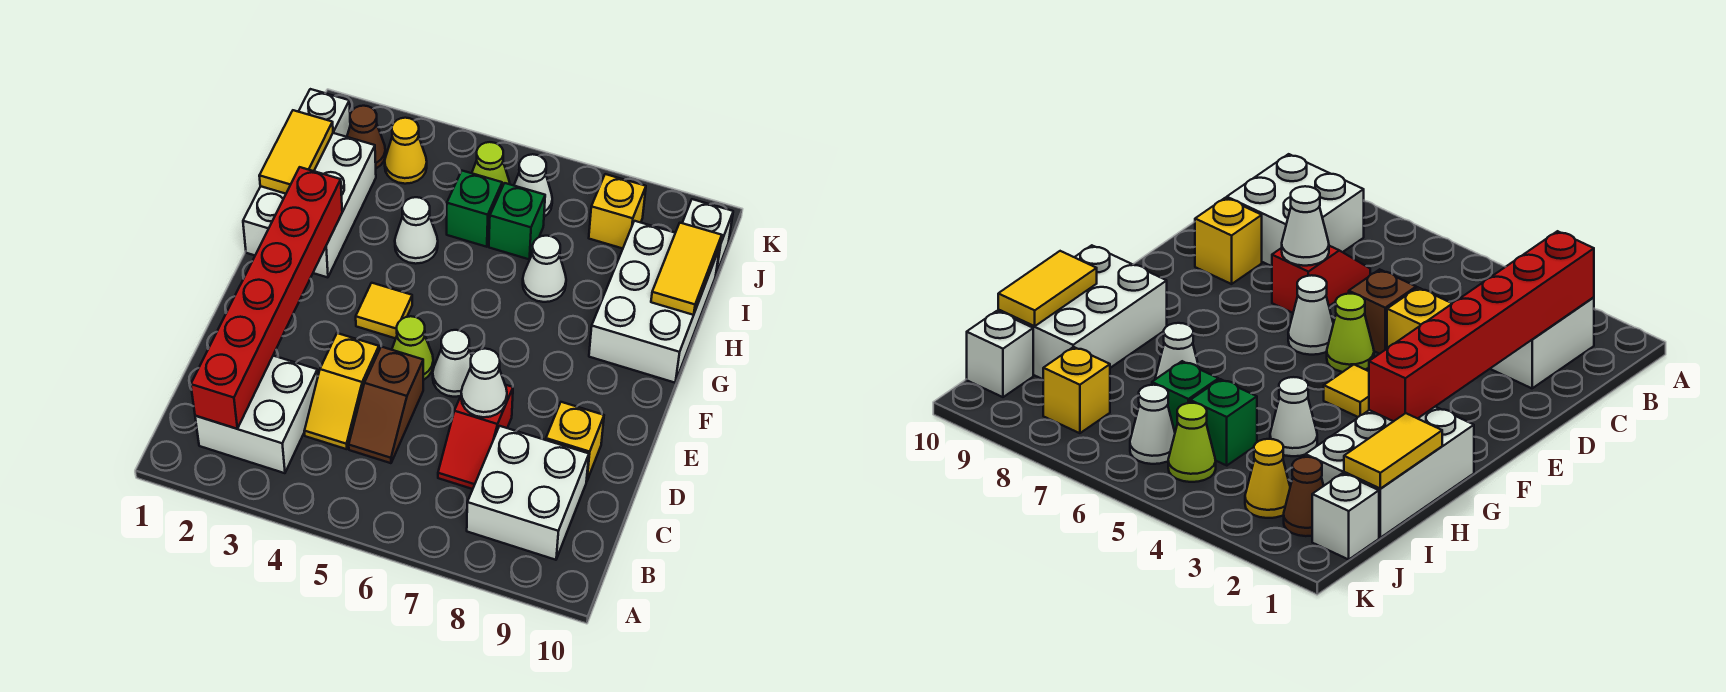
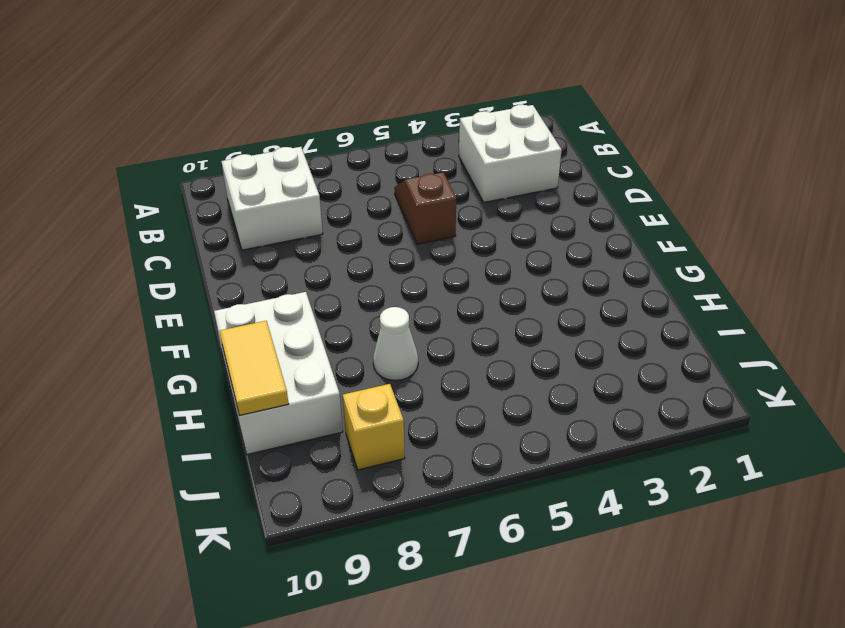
none -> yellow slope C4:D4 level 1 top D
none -> red slope C7:D7 level 1 top D
none -> yellow brick D9 level 1

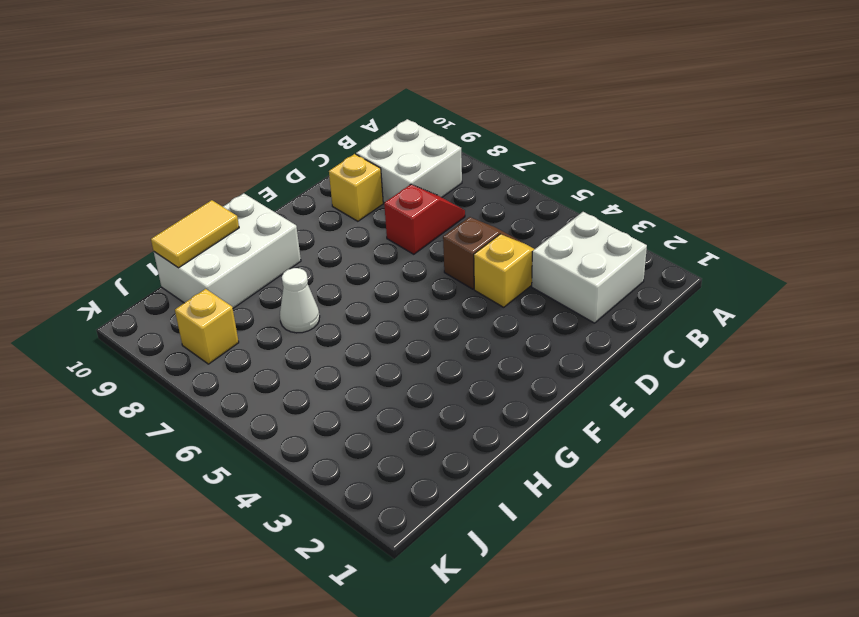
none -> lime cone E5 level 1
none -> white cone E6 level 1
none -> yellow tile F4 level 1

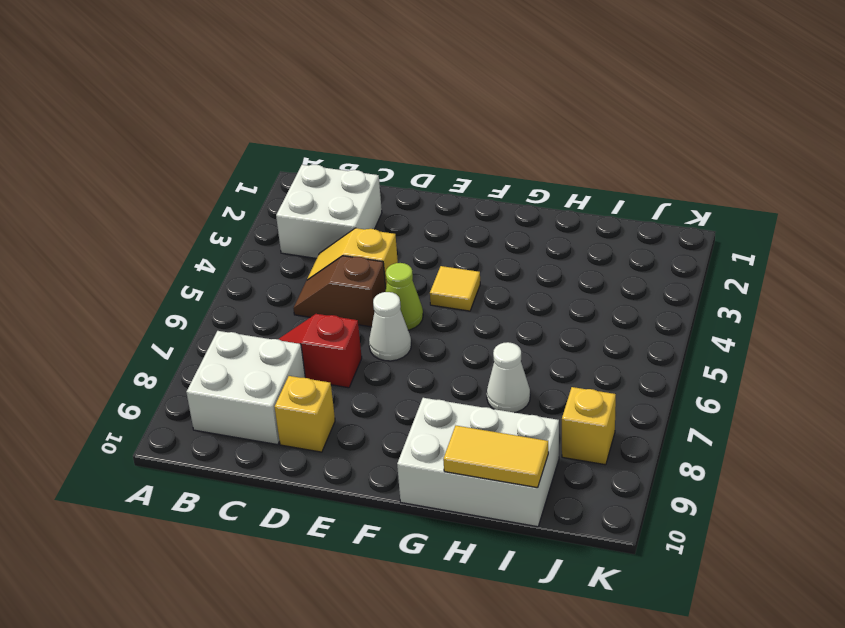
none -> white brick G1:I2 level 1
none -> white cone H4 level 1
none -> green brick I5 level 1

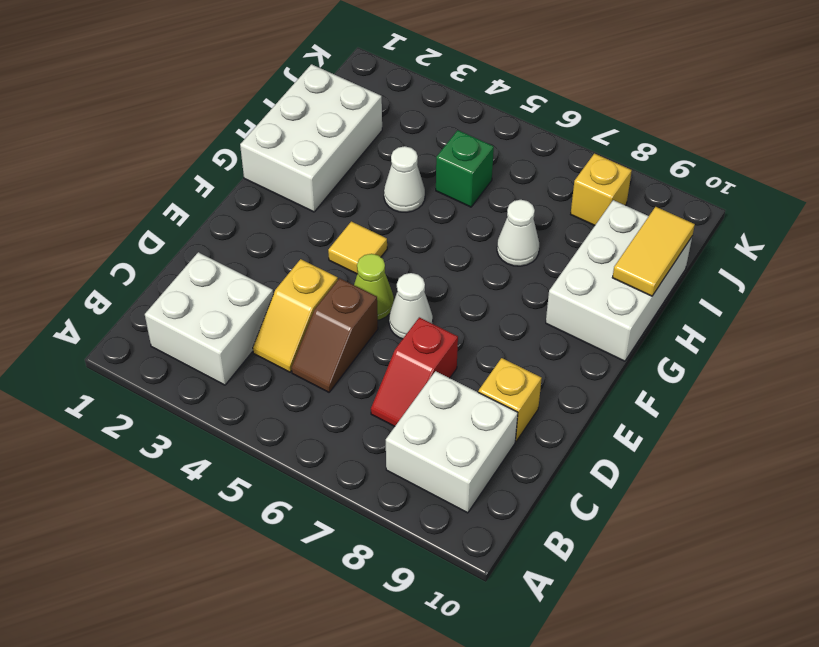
none -> green brick I6 level 1
none -> white brick J1 level 1
none -> brown cone J2 level 1

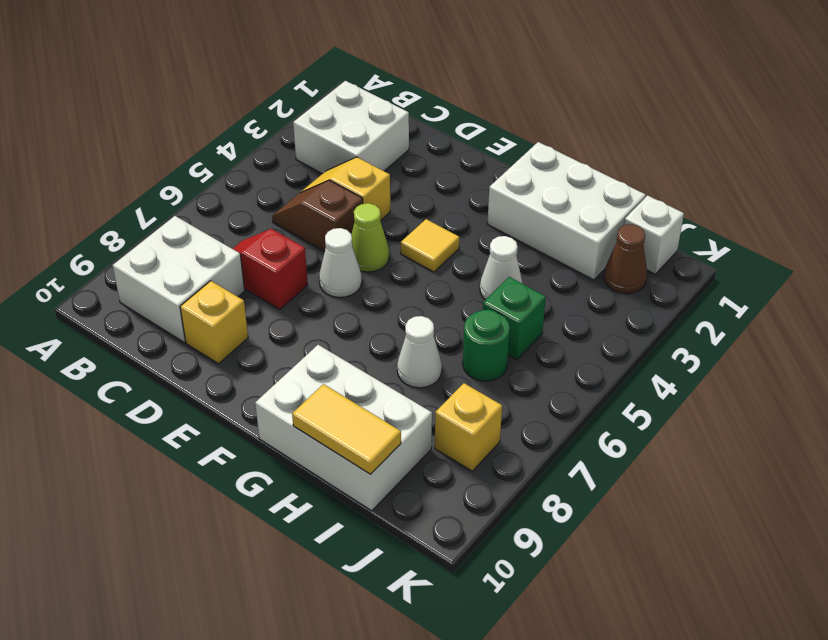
green round brick I6 level 1 -> green brick I6 level 1
none -> yellow cone J3 level 1
none -> lime cone J5 level 1
none -> white cone J6 level 1

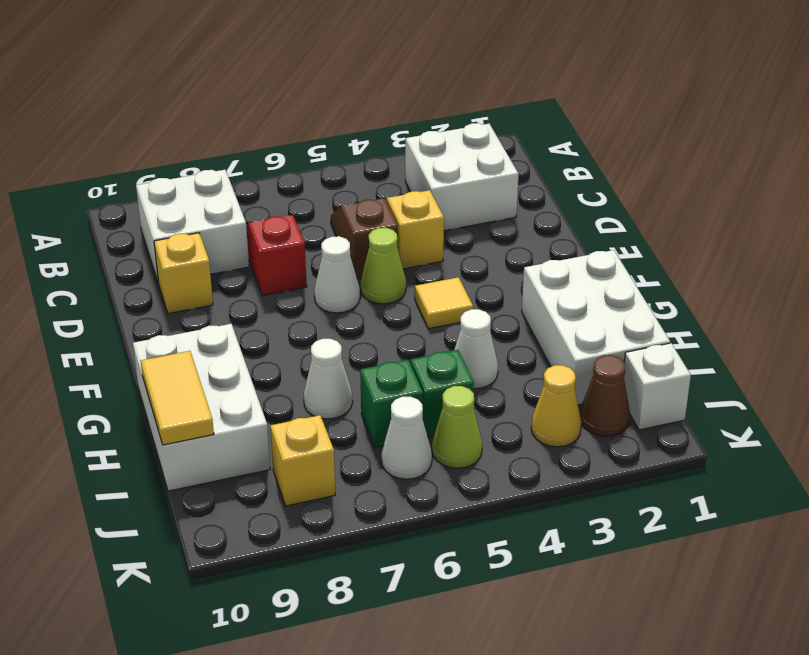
none -> white brick J10 level 1
none -> red brick B2:G2 level 2
none -> white cone D7 level 2

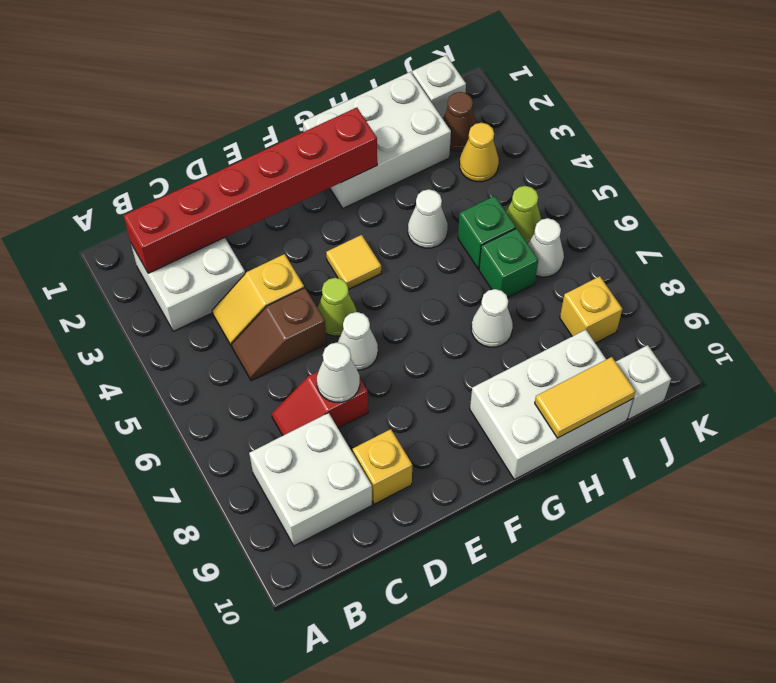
none -> yellow tile H1:I1 level 2

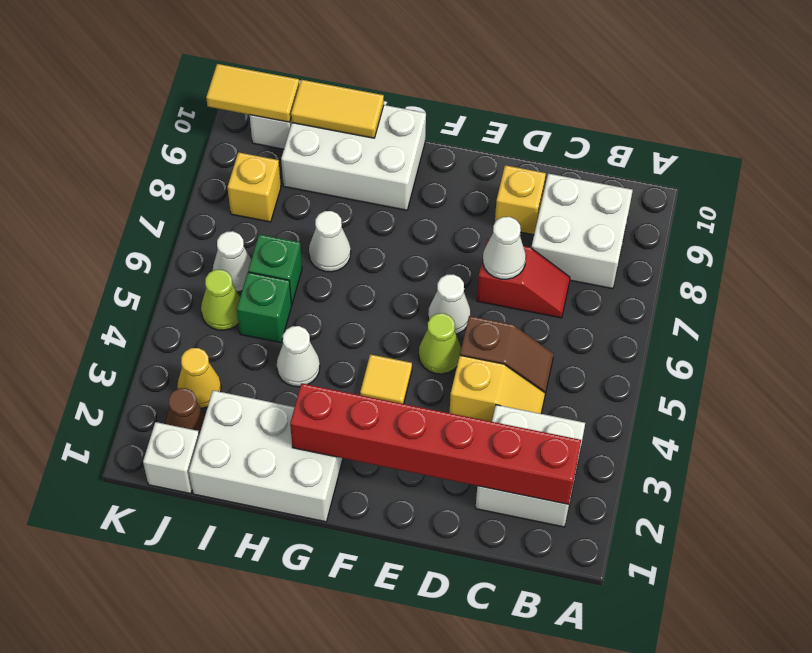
yellow tile J10:K10 level 2 -> yellow tile H1:I1 level 2

